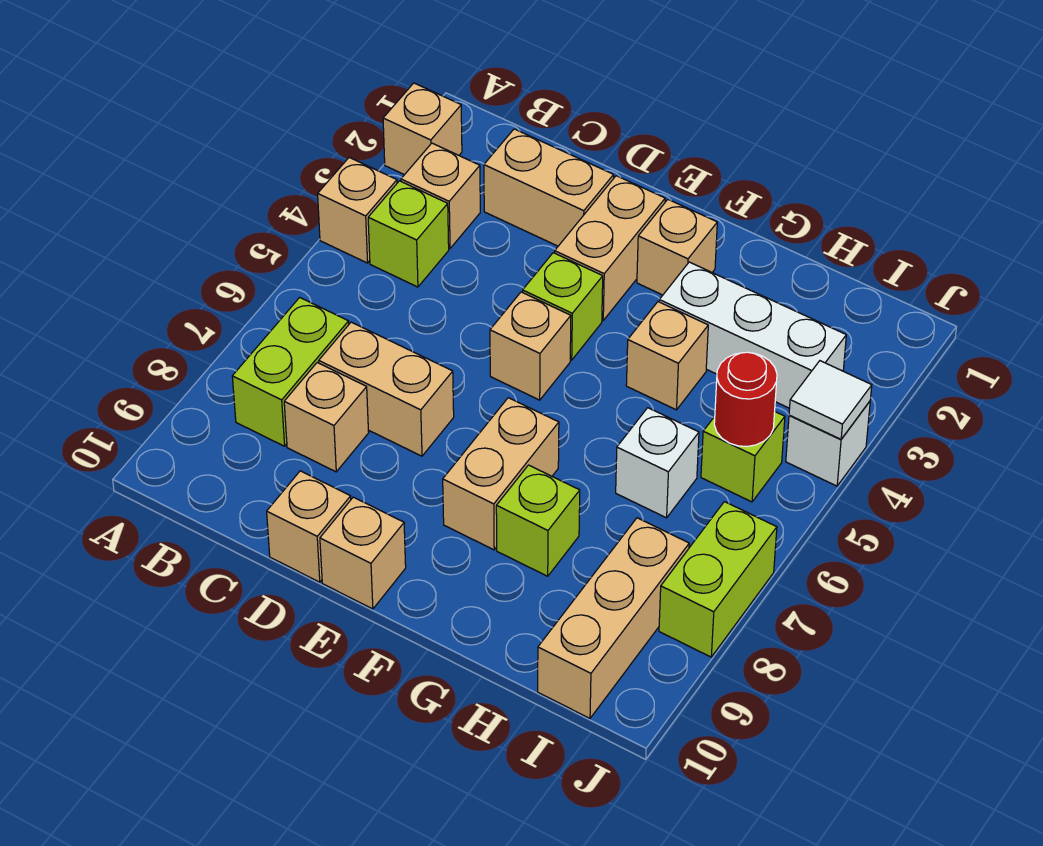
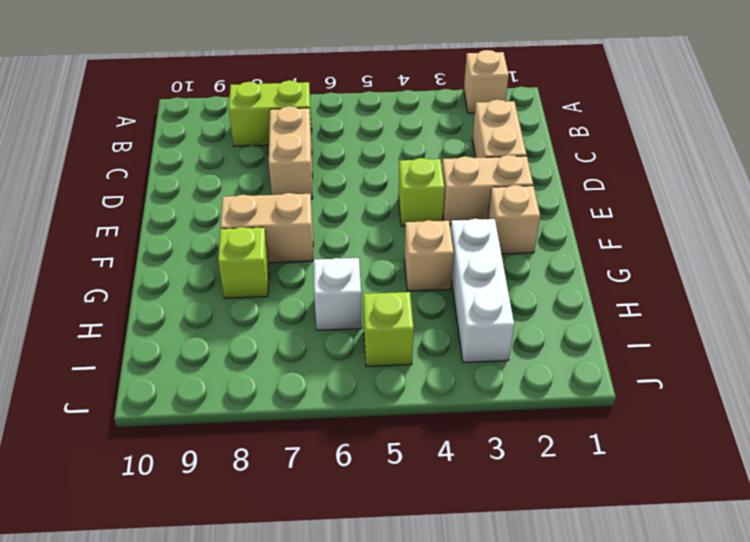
none -> tan brick A4 level 1
none -> tan brick B3 level 1
none -> lime brick B4 level 1

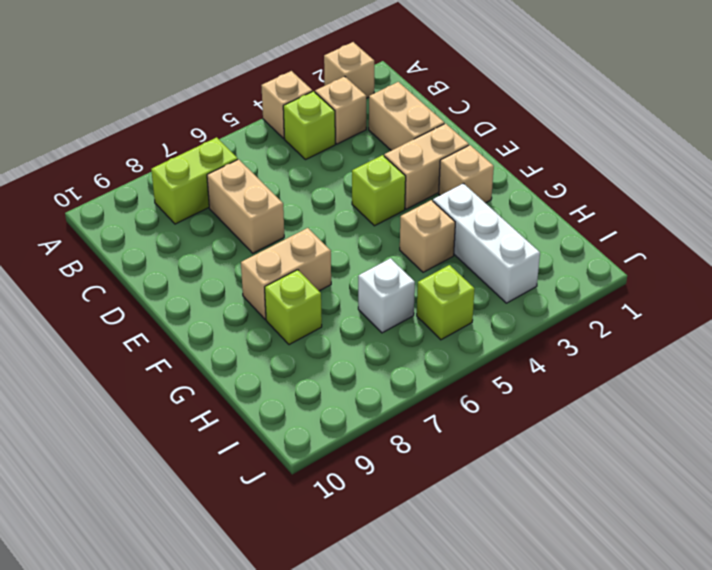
none -> tan brick C8 level 1
none -> tan brick D10 level 1
none -> tan brick E5 level 1

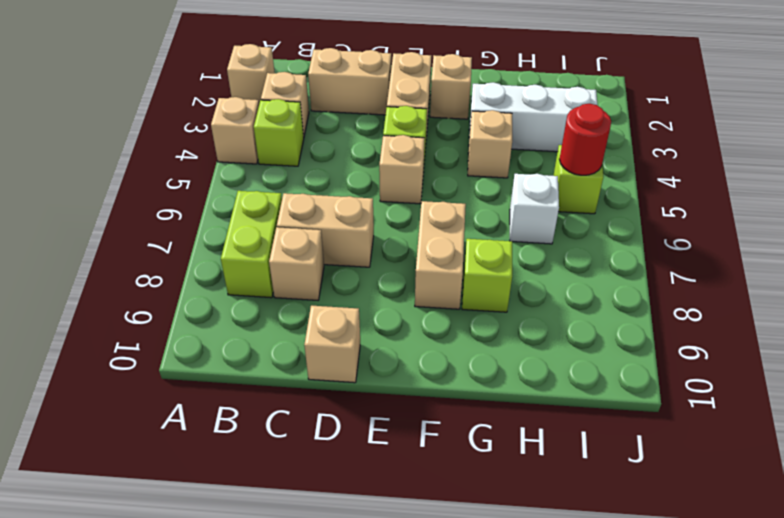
none -> tan brick E10 level 1
none -> tan brick I8:I10 level 1
none -> white brick J4 level 1

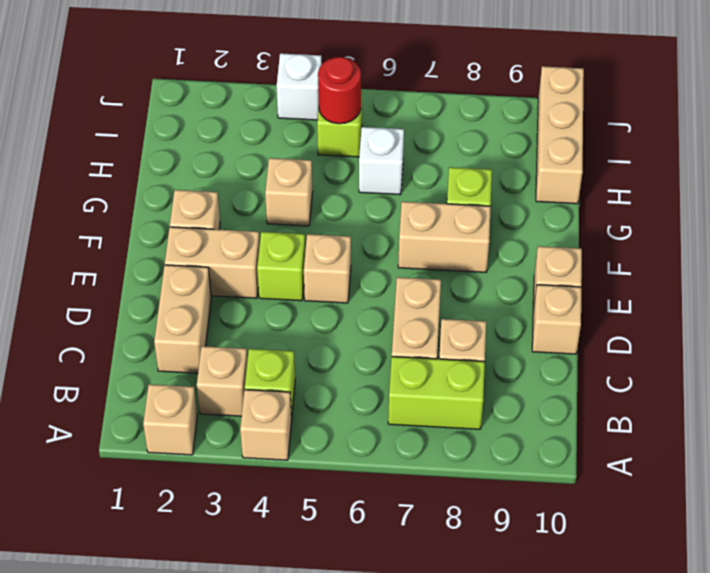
tan brick H10:J10 level 1 -> tan brick I8:I10 level 1
none -> white brick G3:I3 level 1
none -> lime brick J7:J8 level 1
none -> white tile J4 level 2

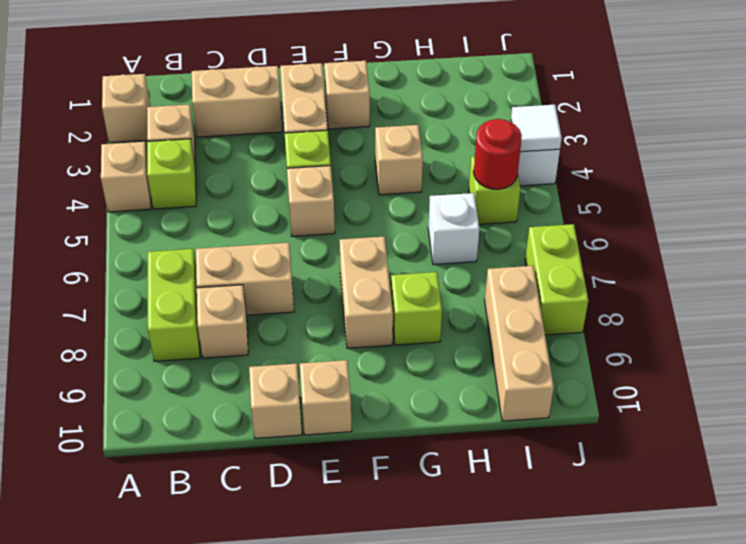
none -> white brick G3:I3 level 1

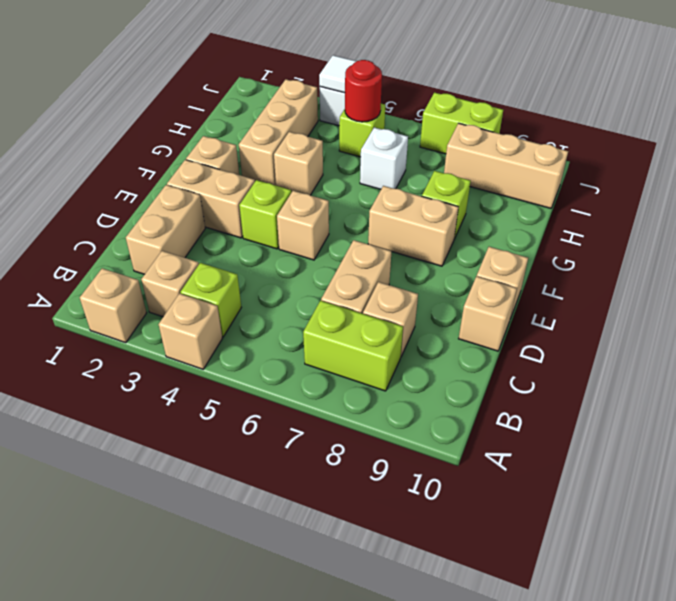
tan brick G3:I3 level 1 -> white brick G3:I3 level 1

